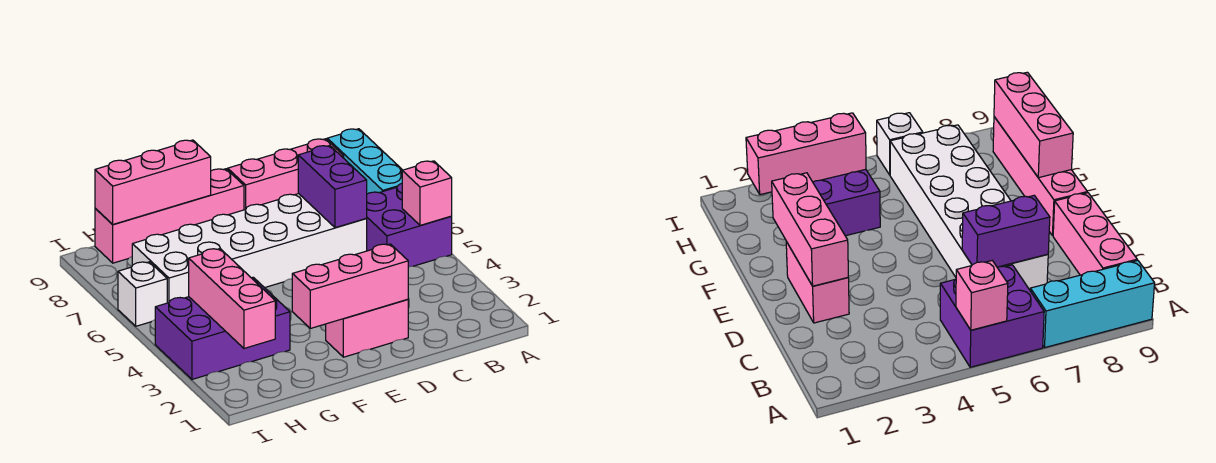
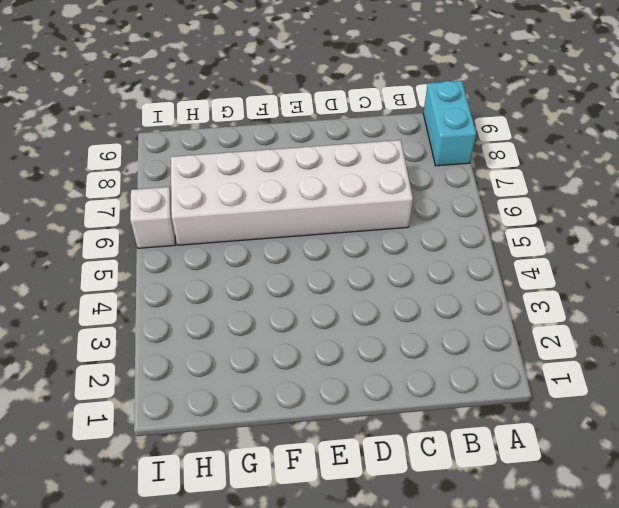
cyan brick A8:A9 level 1 -> cyan brick A7:A9 level 1
none -> purple brick A5:B6 level 1
none -> pink brick B9:D9 level 1
none -> pink brick D2:E2 level 1

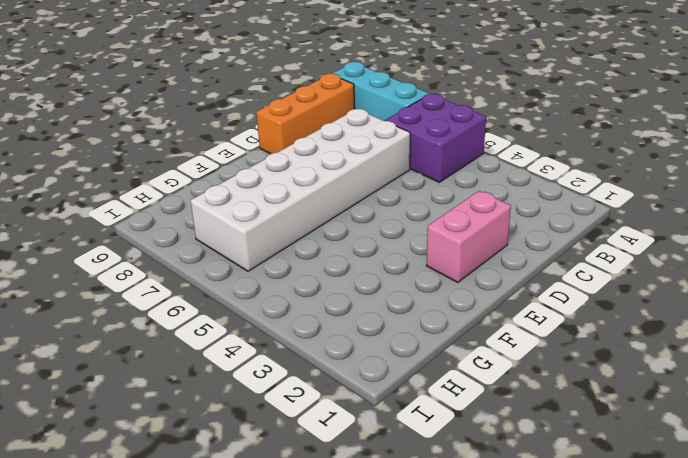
orange brick B9:D9 level 1 -> pink brick B9:D9 level 1
none -> pink brick E9:H9 level 1
none -> purple brick G3:I4 level 1
none -> white brick I6 level 1

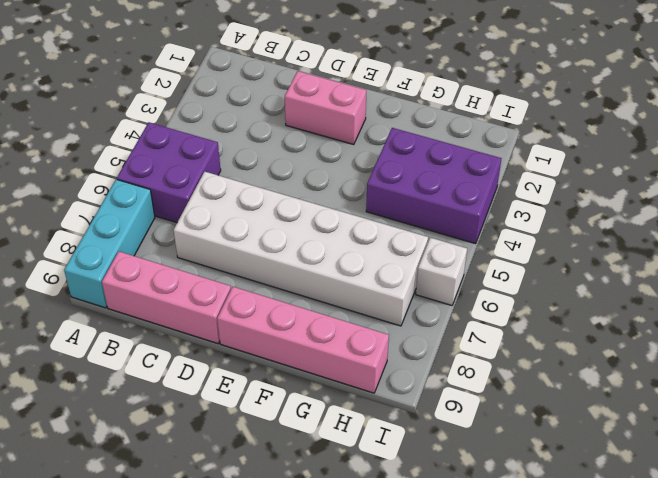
none -> pink brick A5 level 2
none -> purple brick C6:C7 level 2
none -> pink brick D2:F2 level 2

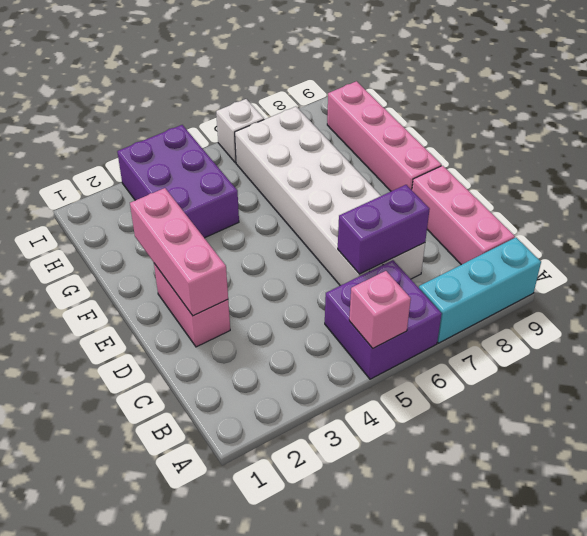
none -> pink brick F9:H9 level 2
none -> pink brick H2:H4 level 2

